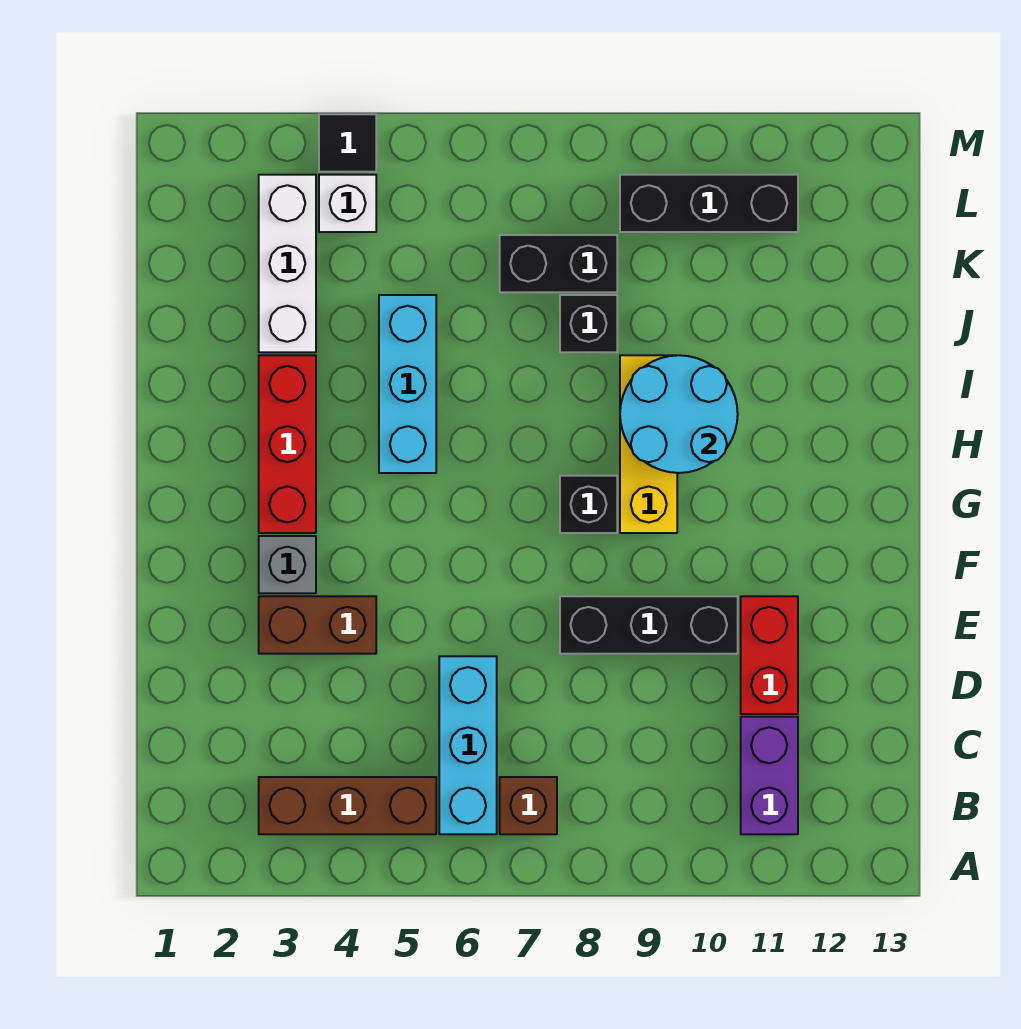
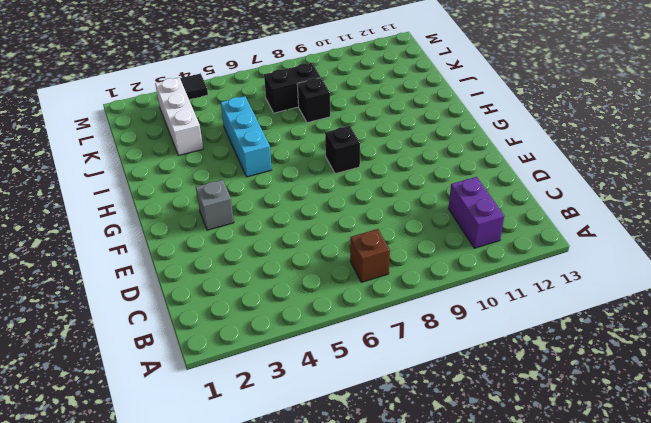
none -> brown brick B3:B5 level 1
none -> cyan brick B6:D6 level 1
none -> red brick D11:E11 level 1

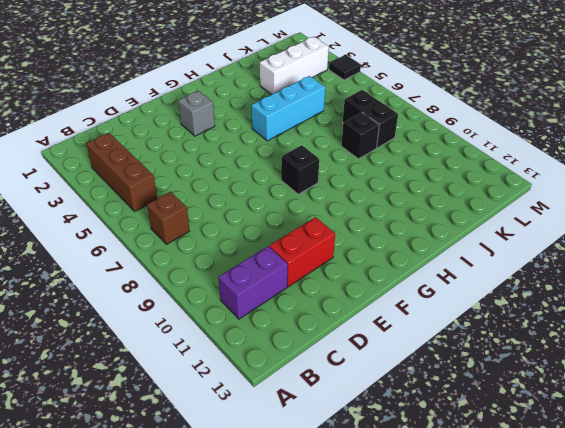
none -> cyan brick B6:D6 level 1
none -> brown brick E3:E4 level 1
none -> black brick E8:E10 level 1

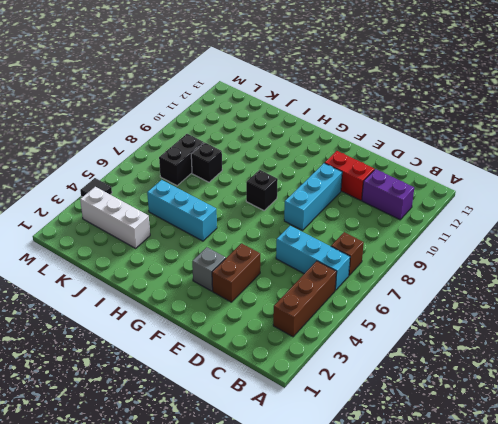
cyan brick E8:E10 level 1 -> black brick E8:E10 level 1
none -> red brick G3:I3 level 1
none -> yellow brick G9:I9 level 1
none -> white brick L4 level 1

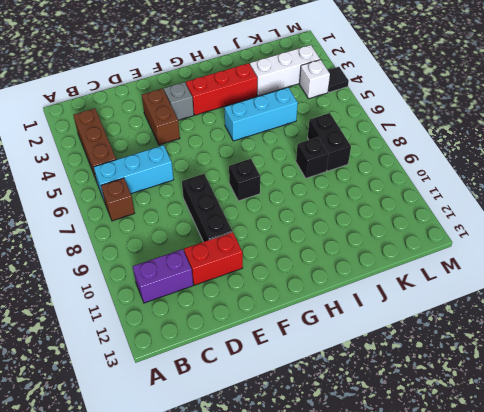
none -> yellow brick G9:I9 level 1
none -> black brick L9:L11 level 1
none -> cyan round brick H9:I10 level 2

